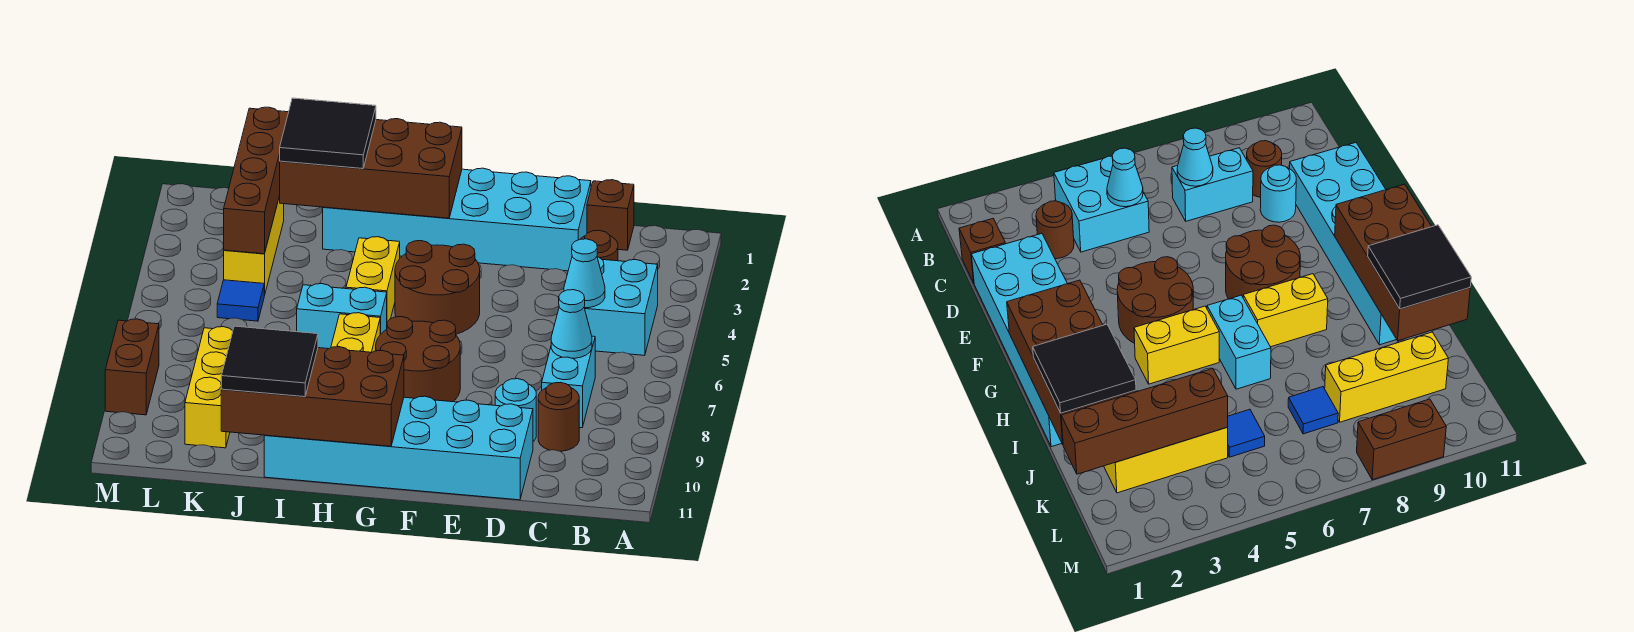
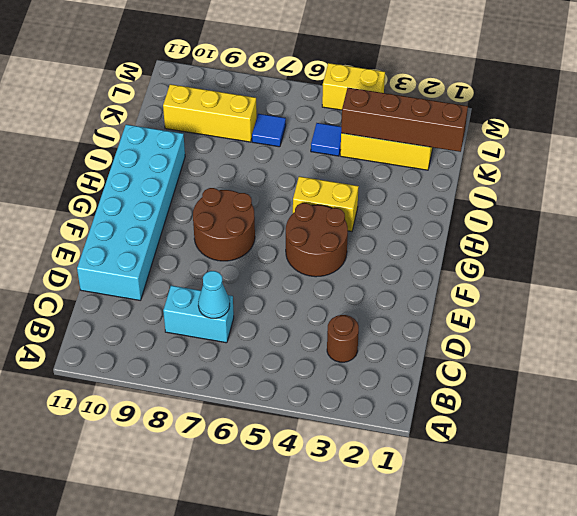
yellow brick M4:M5 level 1 -> yellow brick H7:H8 level 1
none -> cyan brick B4:C5 level 1
none -> brown brick C1 level 1
none -> brown round brick C9 level 1

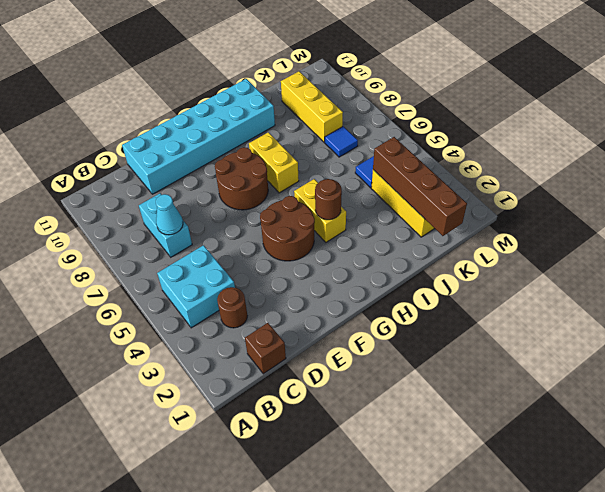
brown round brick H4 level 2 -> brown round brick C9 level 1
none -> cyan brick D1:I2 level 1
none -> cyan round brick D9 level 1
none -> cyan brick H6:I6 level 1

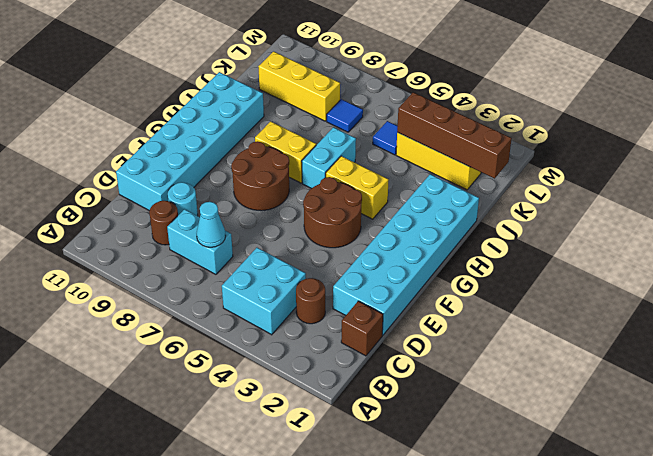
none -> brown brick M8:M9 level 1
none -> cyan cone C5 level 2
none -> brown brick G1:J2 level 2

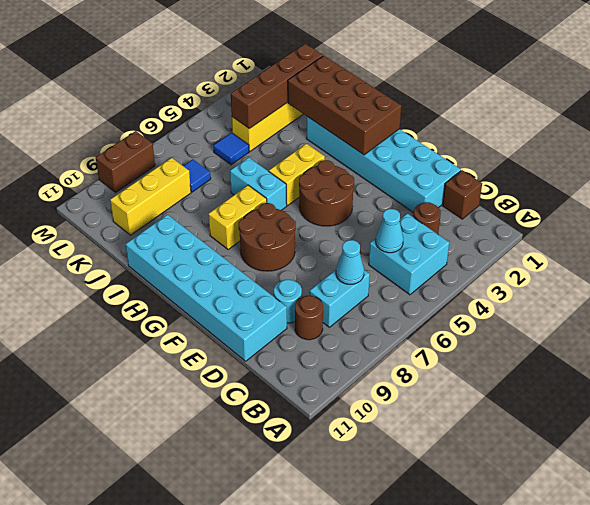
none -> brown brick G10:J11 level 2
none -> black tile I1:J2 level 3
none -> black tile I10:J11 level 3

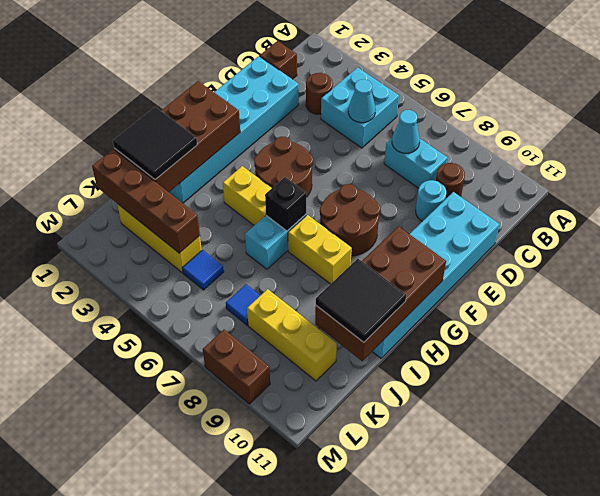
black brick H6 level 2 -> none

